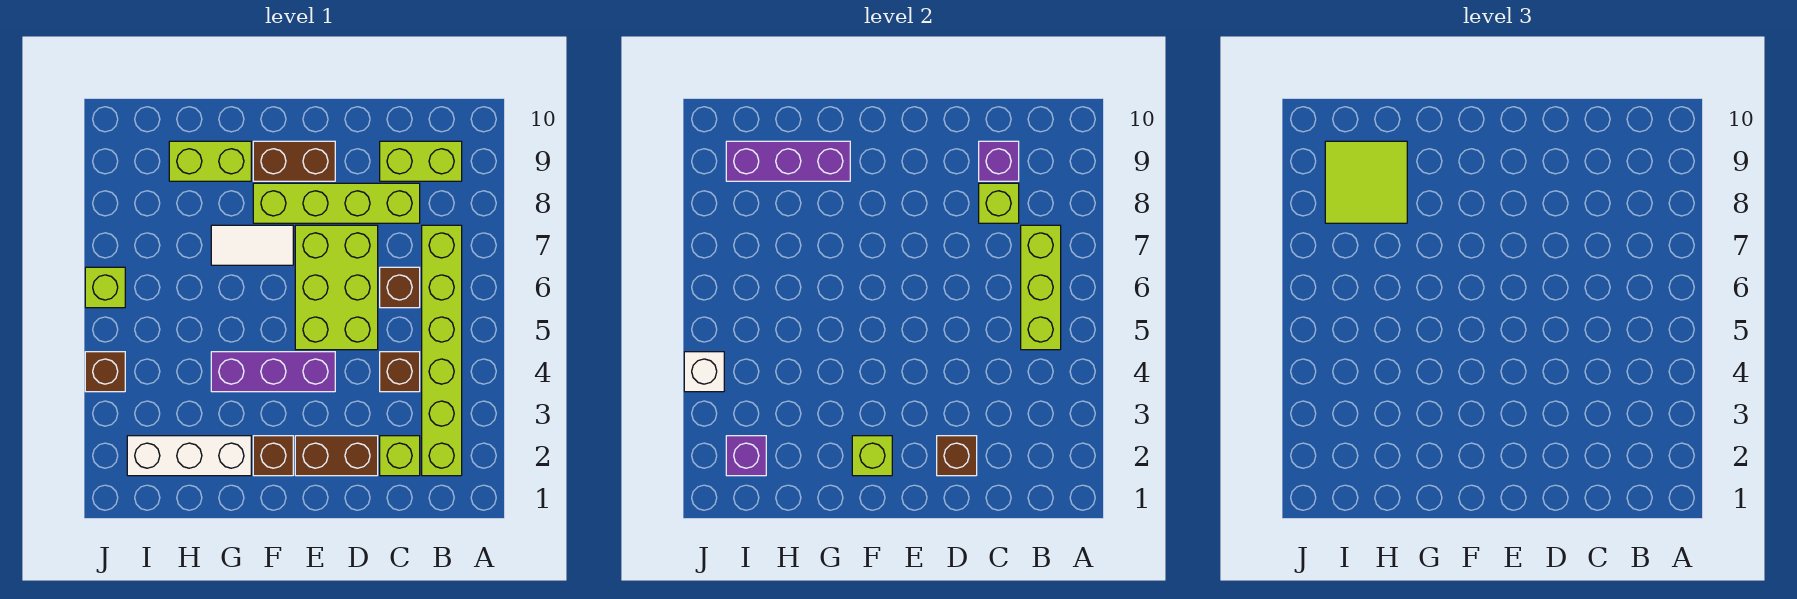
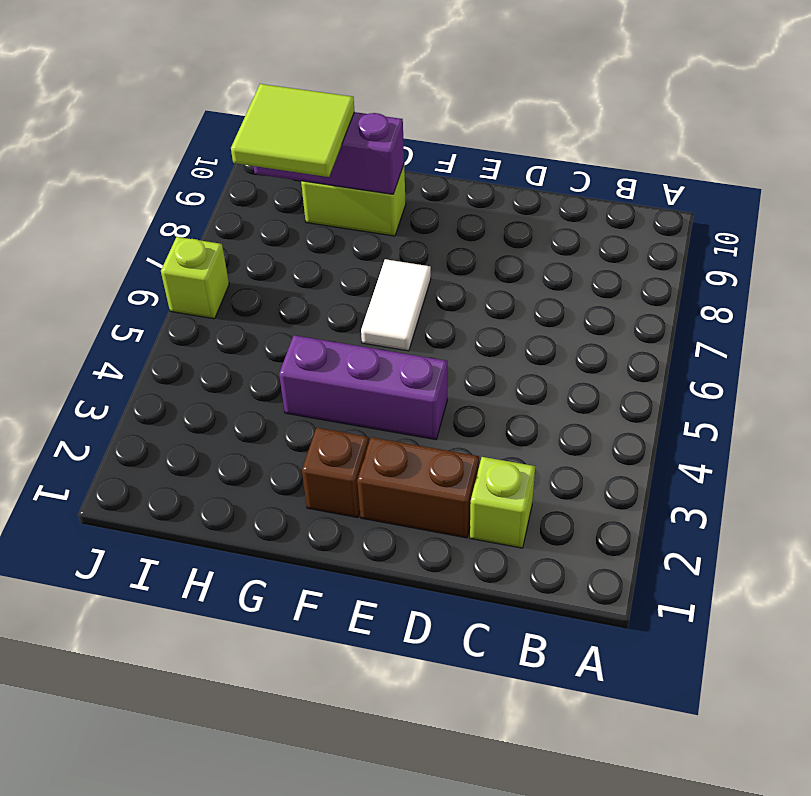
white tile F6:F7 level 1 -> white tile F7:G7 level 1
none -> lime brick B2:B7 level 1
none -> lime brick B9:C9 level 1
none -> brown brick C4 level 1

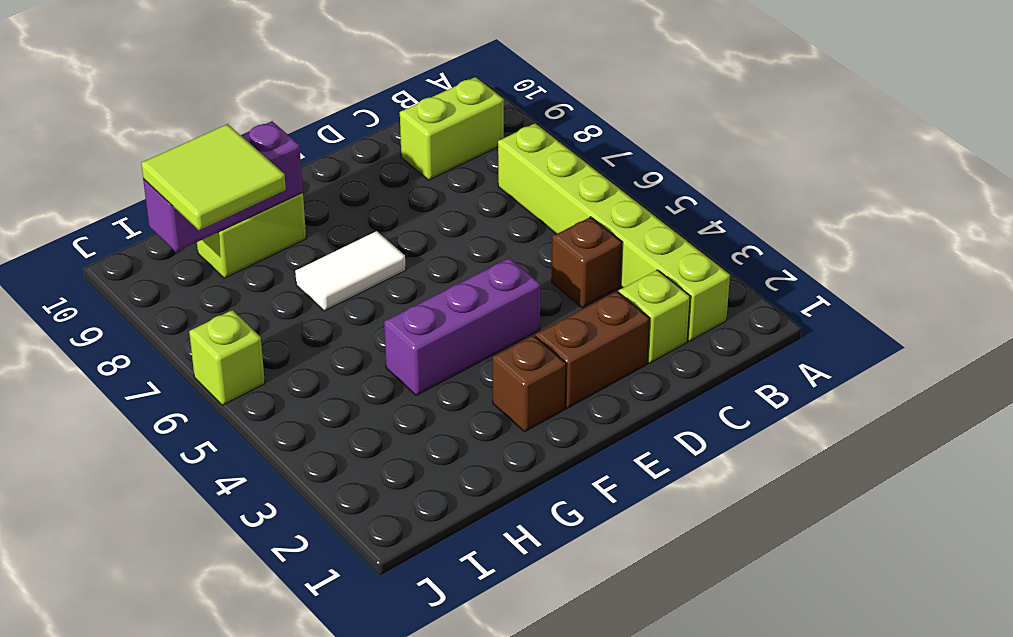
none -> brown brick C6 level 1
none -> lime brick C8:F8 level 1
none -> lime brick D5:E7 level 1

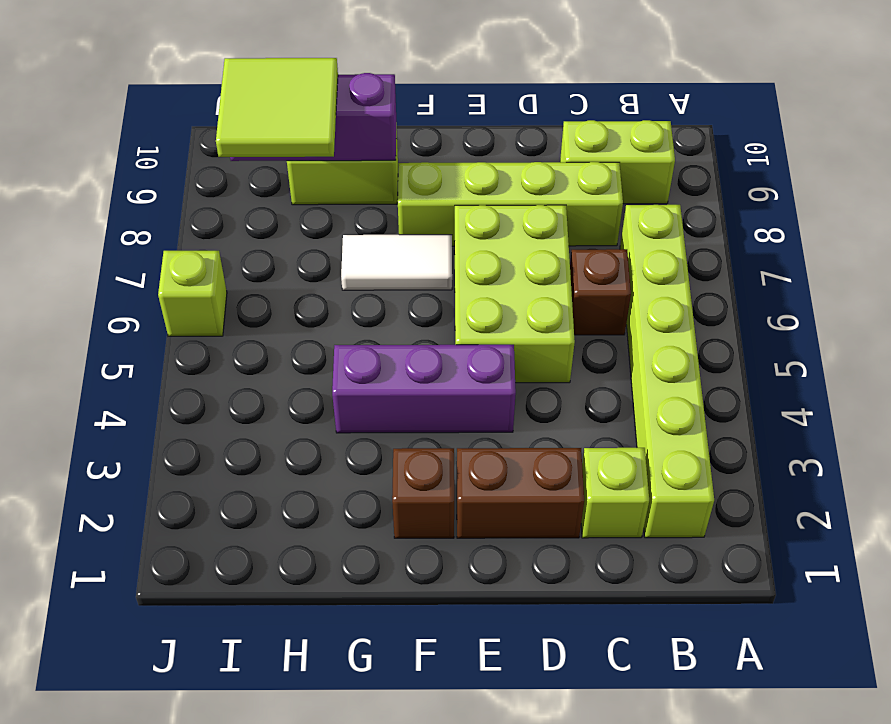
none -> brown brick C4 level 1
none -> brown brick E9:F9 level 1
none -> white brick G2:I2 level 1

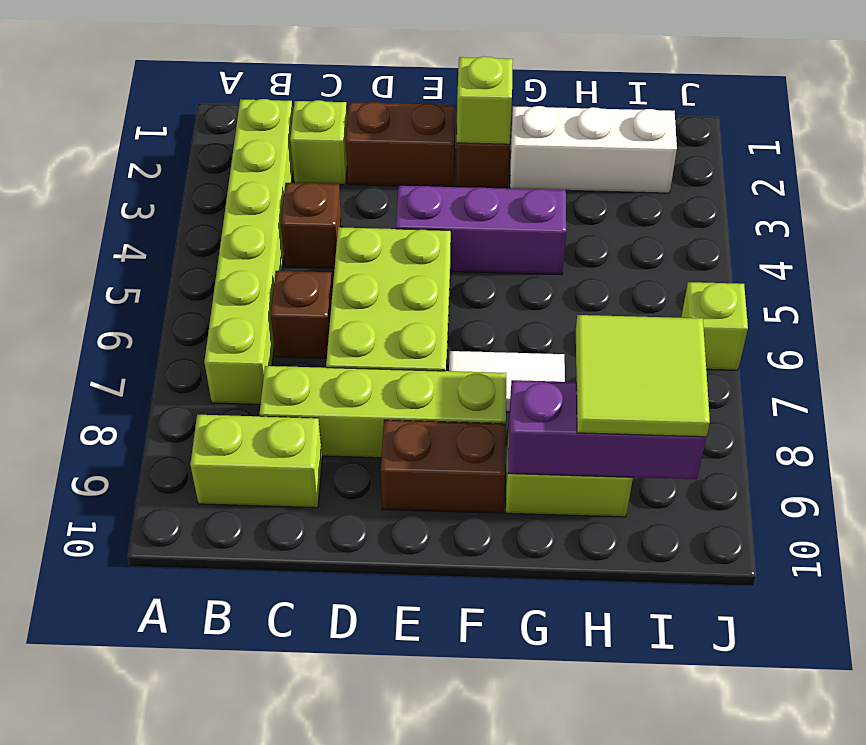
none -> brown brick J4 level 1
none -> lime brick B5:B7 level 2
none -> lime brick C8 level 2

